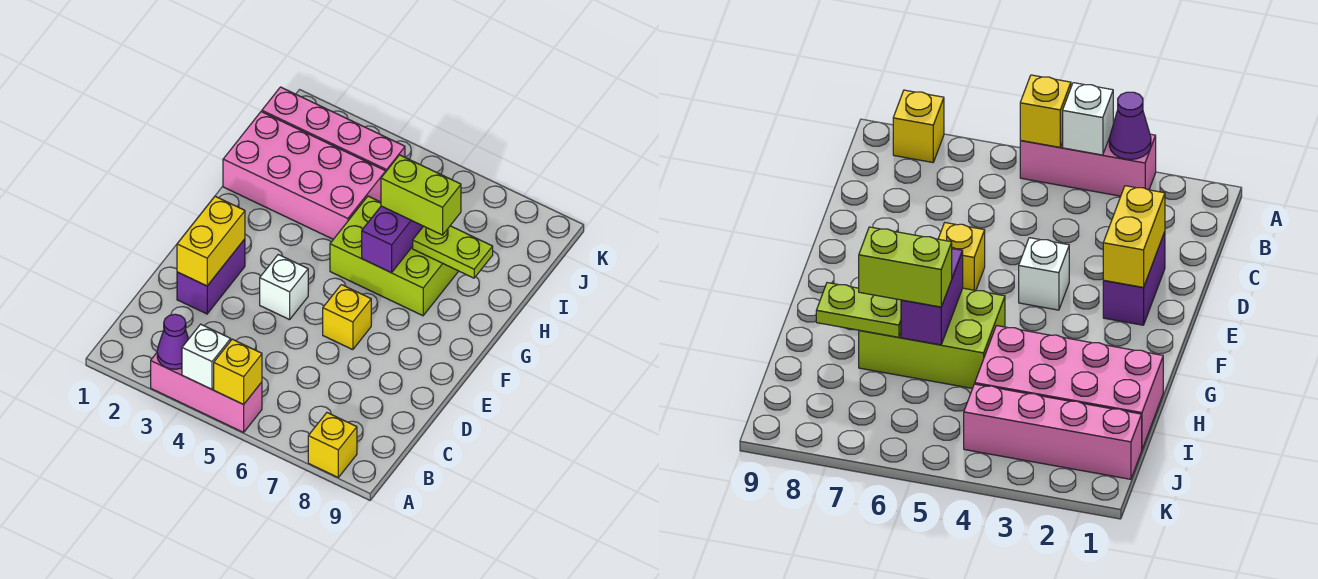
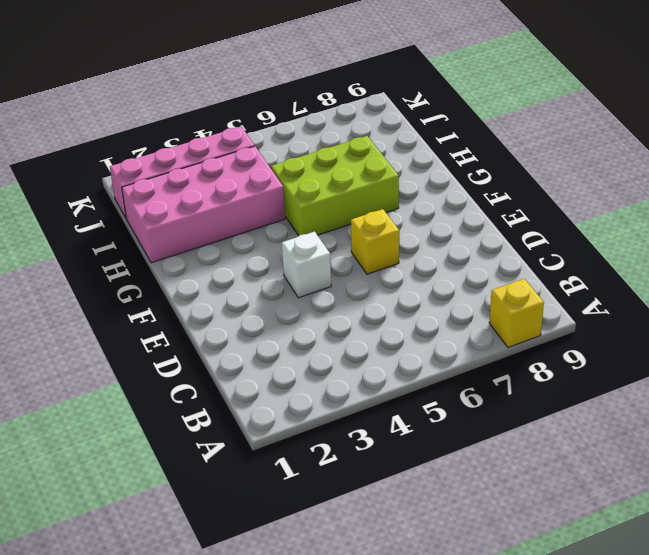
none -> pink brick A3:A5 level 1
none -> purple brick D2:E2 level 1
none -> purple cone A3 level 2

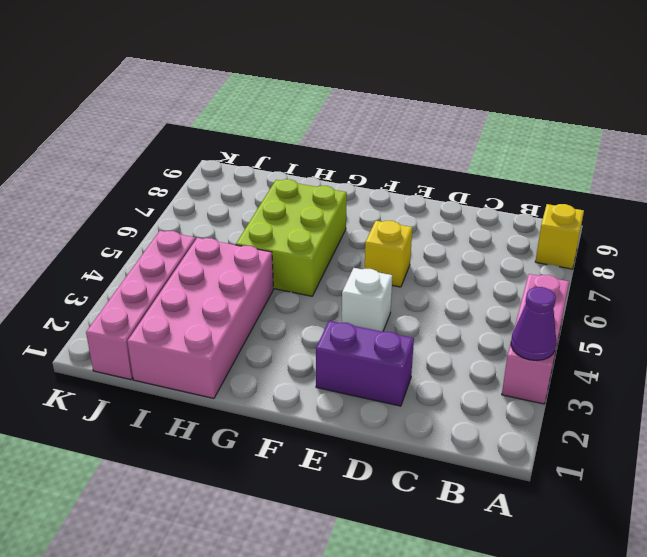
none -> white brick A4 level 2
none -> yellow brick A5 level 2
none -> yellow brick D2:E2 level 2

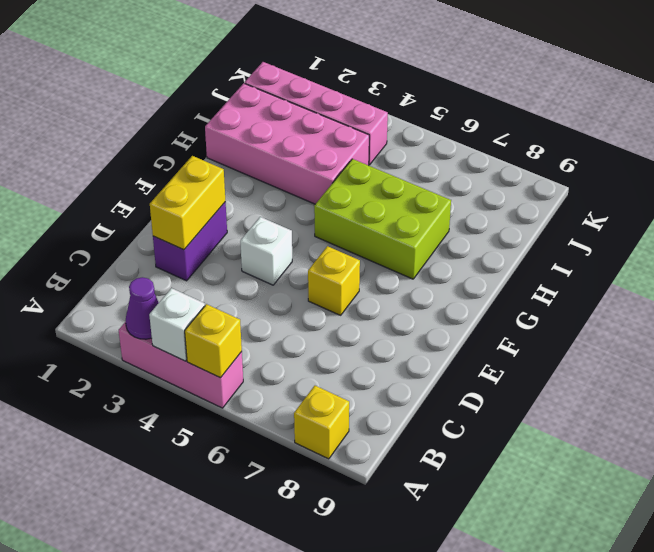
none -> purple brick G6:H6 level 2
none -> lime plate H7:H8 level 2
none -> lime brick H6:H7 level 3

